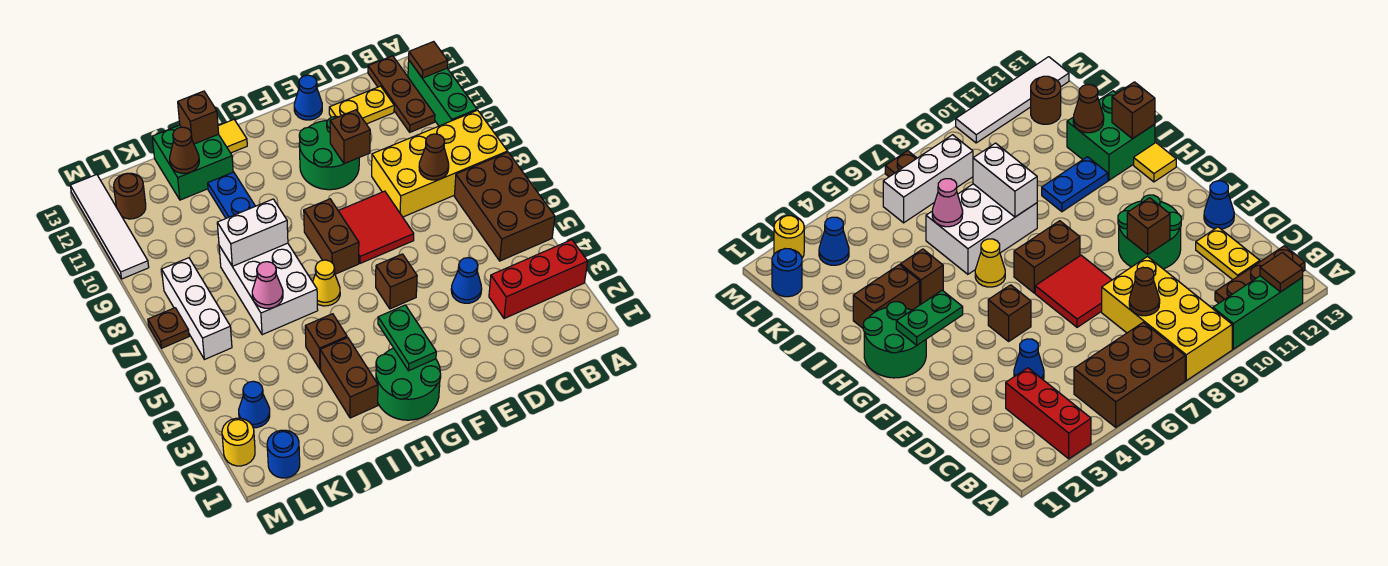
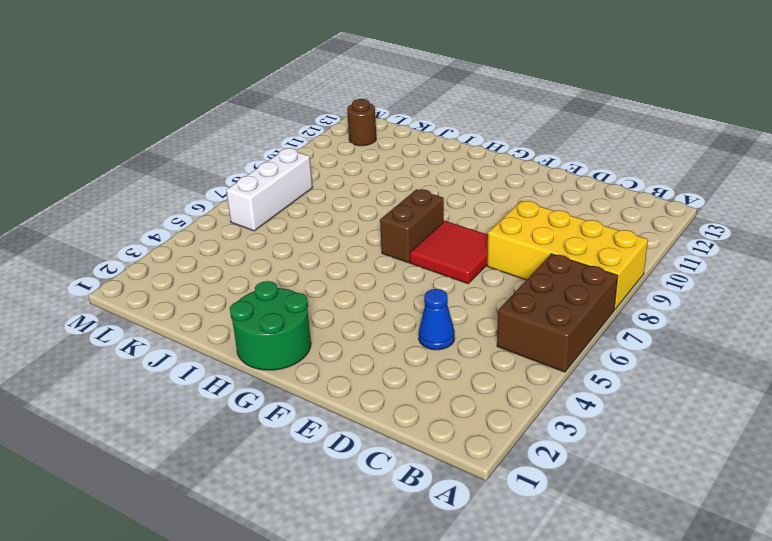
none -> red brick A3:C3 level 1
none -> green brick A10:A12 level 1
none -> brown plate B11:B13 level 1
none -> yellow plate C12:D12 level 1

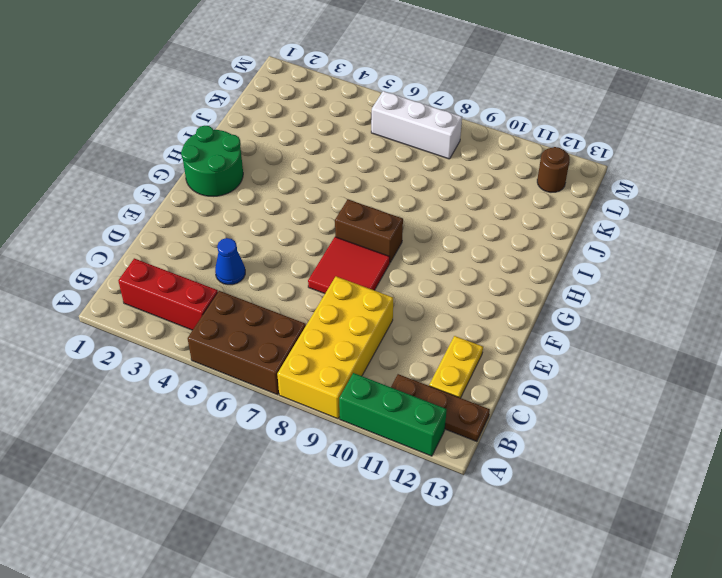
red brick B2:B4 level 1 -> red brick A3:C3 level 1
none -> green round brick E10:F11 level 1
none -> blue cone E13 level 1
none -> brown brick F5 level 1
none -> yellow cone H6 level 1

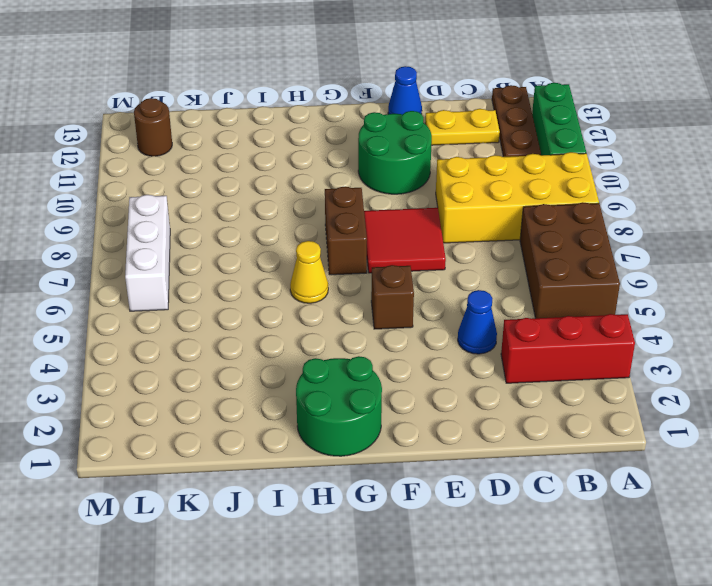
none -> yellow tile H13 level 1
none -> brown brick I2:I3 level 1
none -> brown brick I4 level 1
none -> white brick I6:J8 level 1

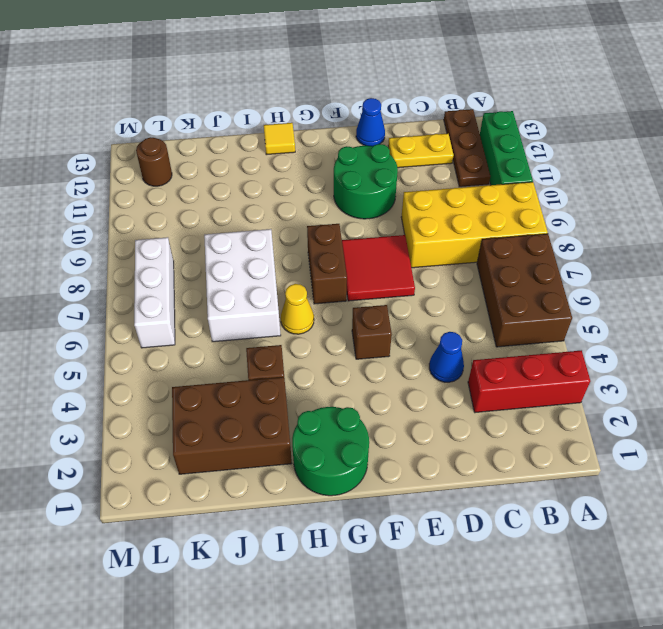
brown brick I2:K3 level 1 -> brown brick I2:I3 level 1
none -> blue plate I10:I11 level 1
none -> green brick I12:J13 level 1
none -> blue round brick L1 level 1
none -> blue cone L3 level 1

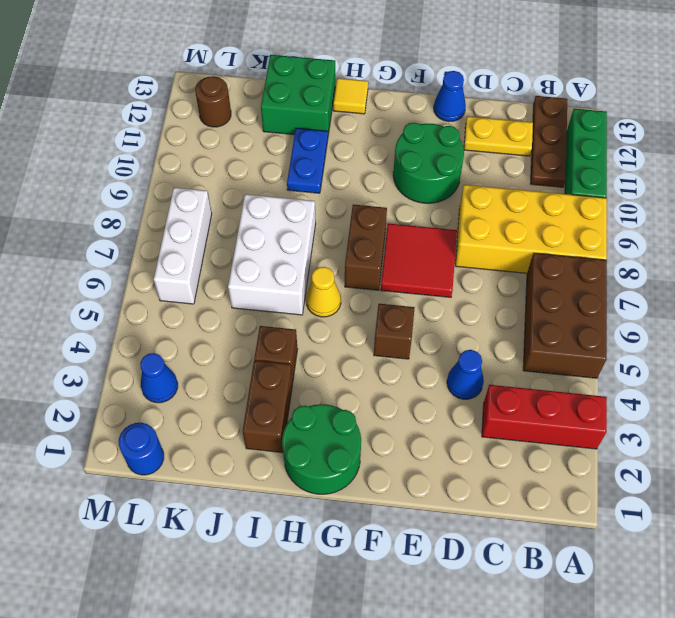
none -> yellow round brick M2 level 1
none -> brown plate M7 level 1
none -> white tile M10:M13 level 1
none -> brown tile A12 level 2

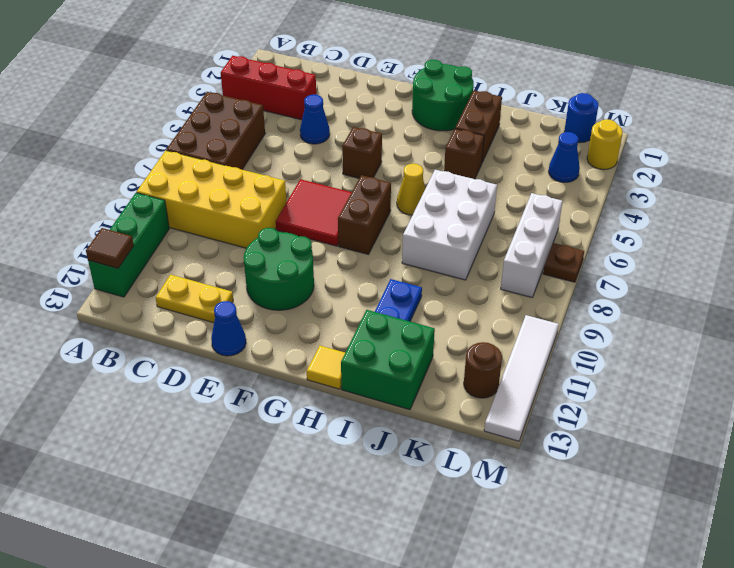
none -> brown plate B11:B13 level 1
none -> brown cone C8 level 2
none -> brown brick E10 level 2
none -> green plate G2:G3 level 2

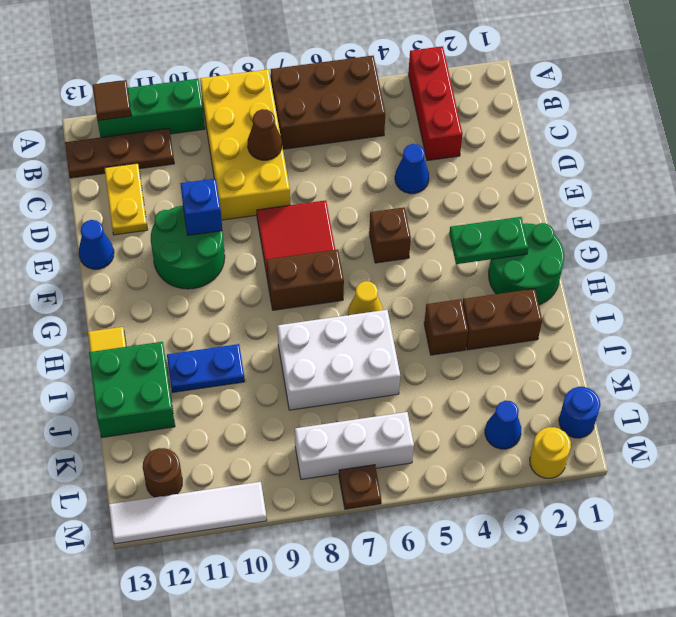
blue brick E10 level 2 -> brown brick E10 level 2
none -> white brick I8:J8 level 2
none -> brown brick I13 level 2
none -> pink cone J6 level 2
none -> brown cone J12 level 2

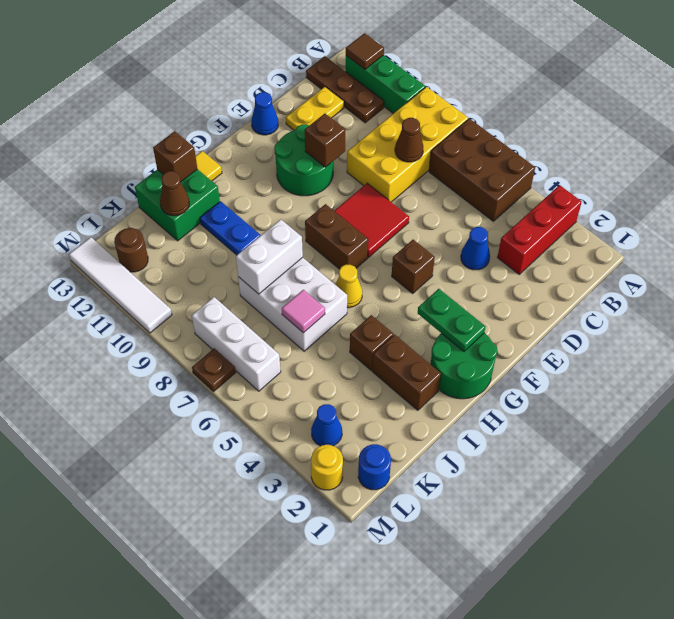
pink tile J6 level 2 -> pink cone J6 level 2

